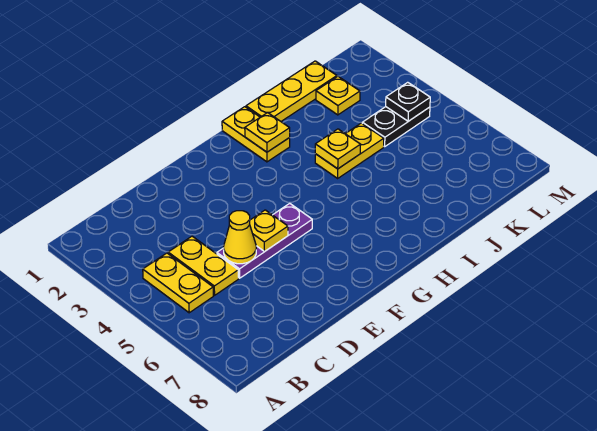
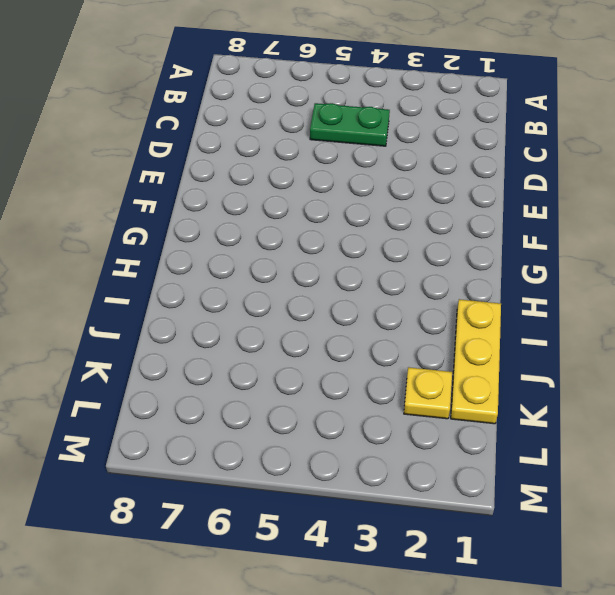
green plate C4:C5 level 1 -> yellow plate C4:C5 level 1
none -> yellow plate B4:B5 level 1
none -> purple plate D5:F5 level 1
none -> yellow plate H1:H2 level 1

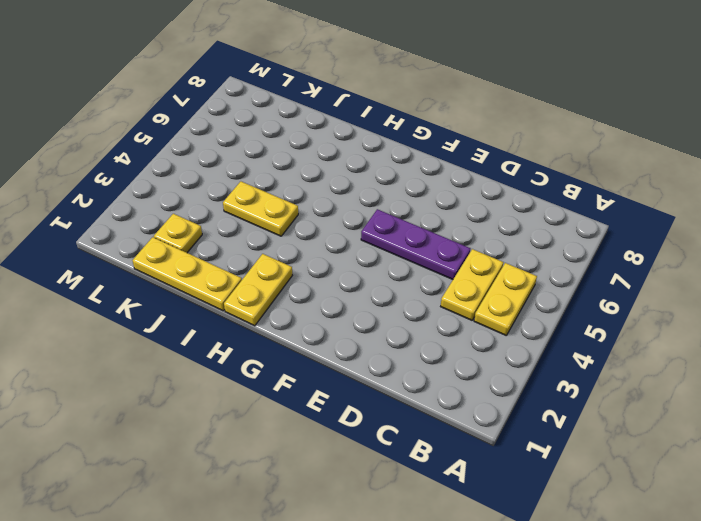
none -> black plate K4:L4 level 1
none -> yellow cone D5 level 2
none -> yellow plate E5 level 2

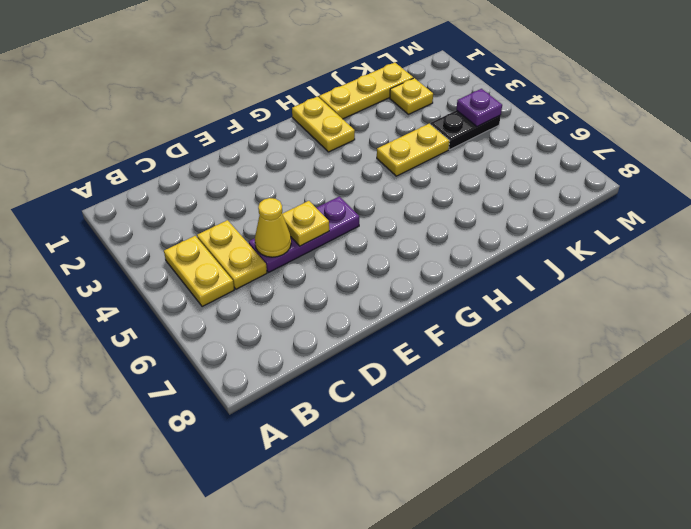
purple plate L4 level 2 -> black plate L4 level 2
none -> yellow plate H2 level 2
none -> yellow plate I4 level 2

